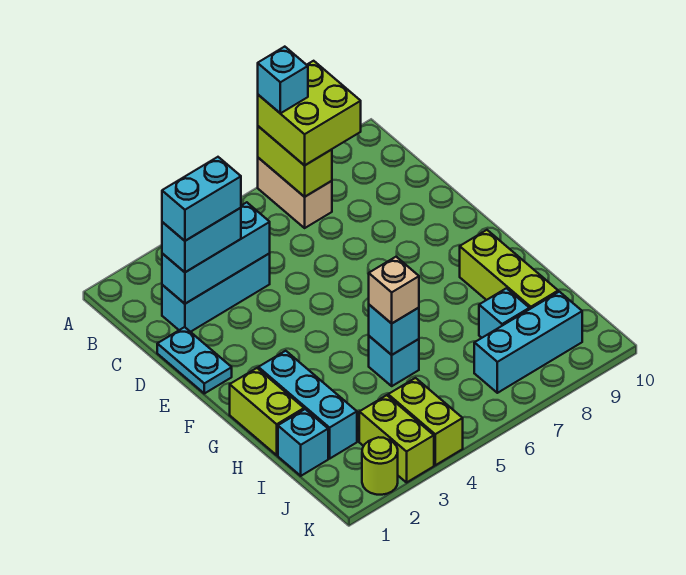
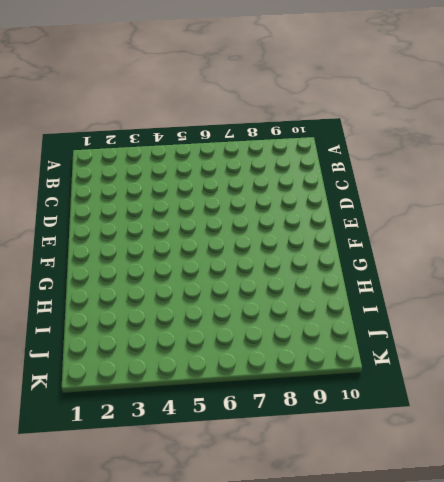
none -> tan brick A7:B7 level 1
none -> cyan brick C2:C4 level 1
none -> cyan plate D1:E1 level 1

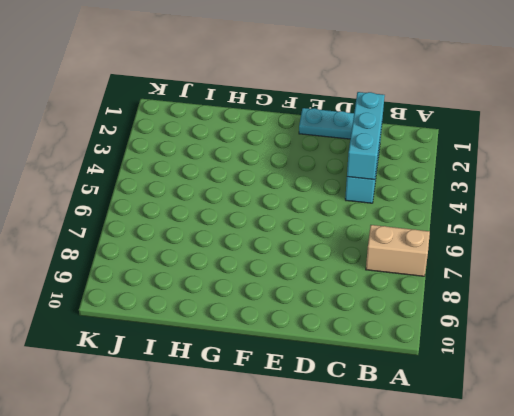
none -> lime brick G1:H1 level 1
none -> cyan brick G2:I2 level 1
none -> lime brick G9:I9 level 1

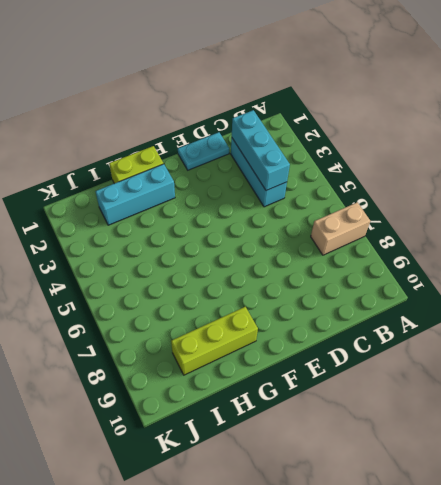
none -> cyan brick H5 level 1
none -> cyan brick I1 level 1
none -> cyan brick I8 level 1

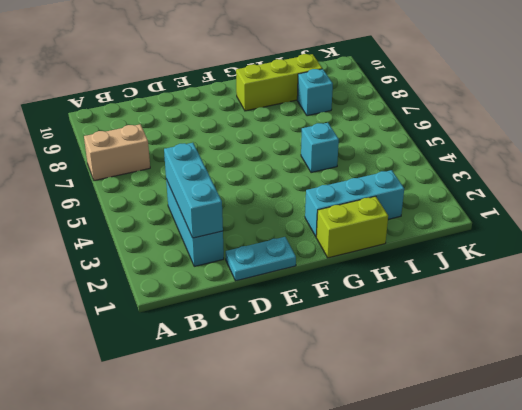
none -> cyan brick I1 level 1
none -> lime brick J3:K3 level 1
none -> lime brick J4:K4 level 1

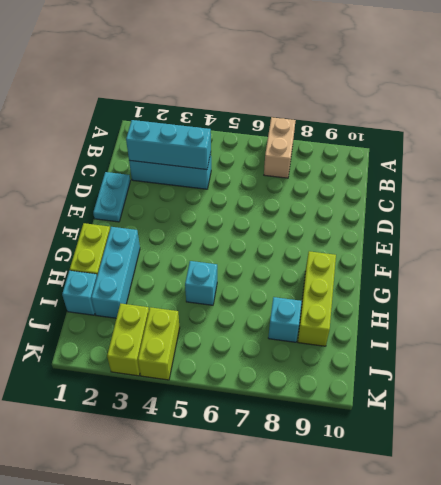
none -> cyan brick J7:J9 level 1
none -> lime round brick K2 level 1
none -> lime brick A7:B7 level 2

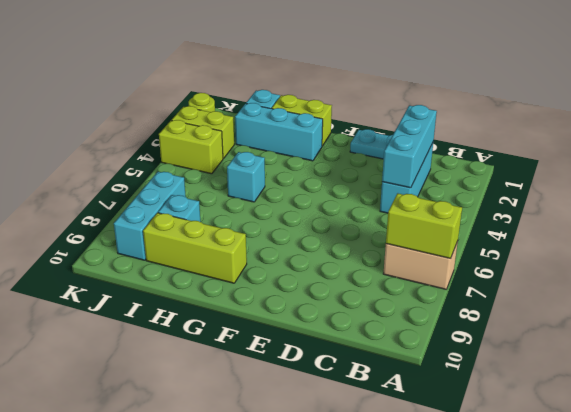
none -> cyan brick H5 level 2
none -> lime brick A7:B8 level 3
none -> cyan brick C2:C3 level 3

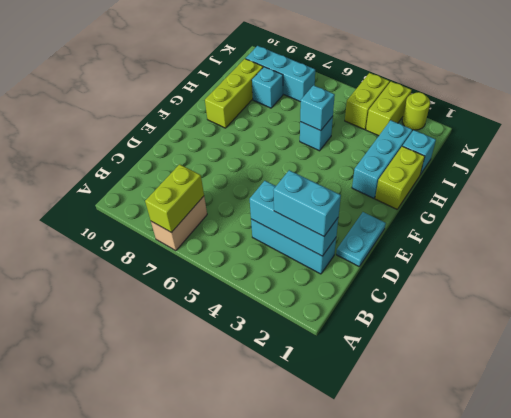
none -> lime brick A7:B8 level 3
none -> tan brick H5 level 3
none -> cyan brick A7 level 4

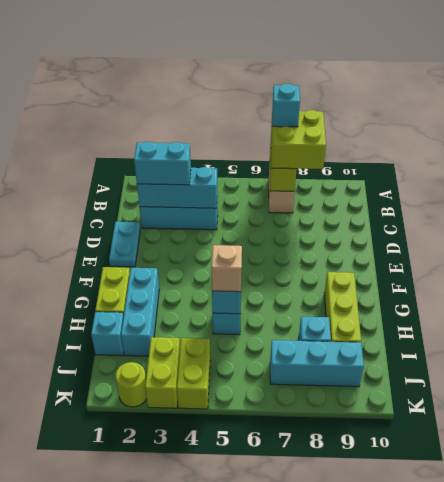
none -> cyan brick C2:C3 level 4

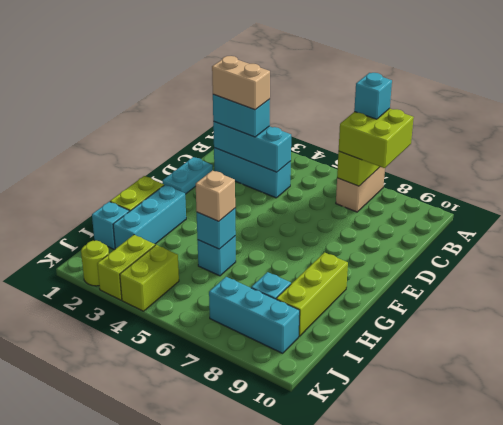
tan brick C2:C3 level 4 -> cyan brick C2:C3 level 4

